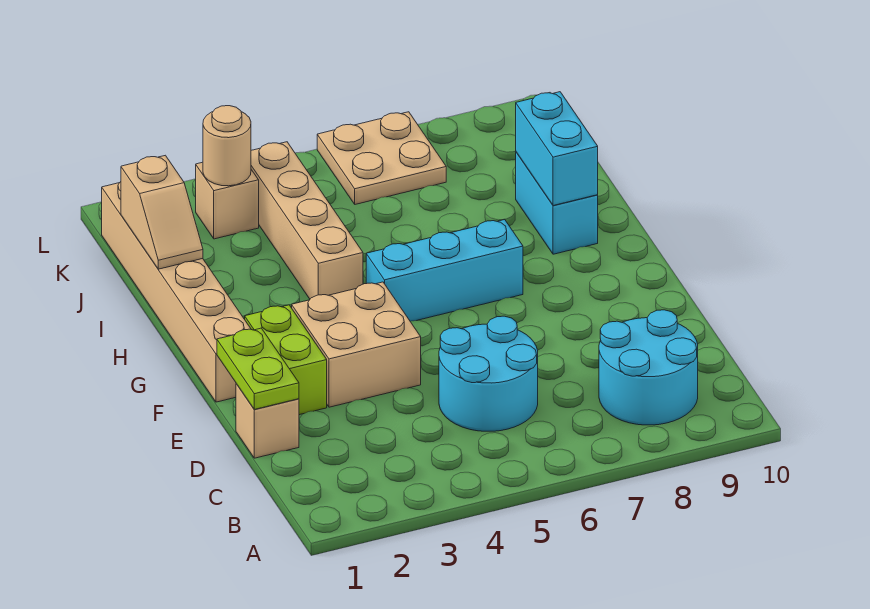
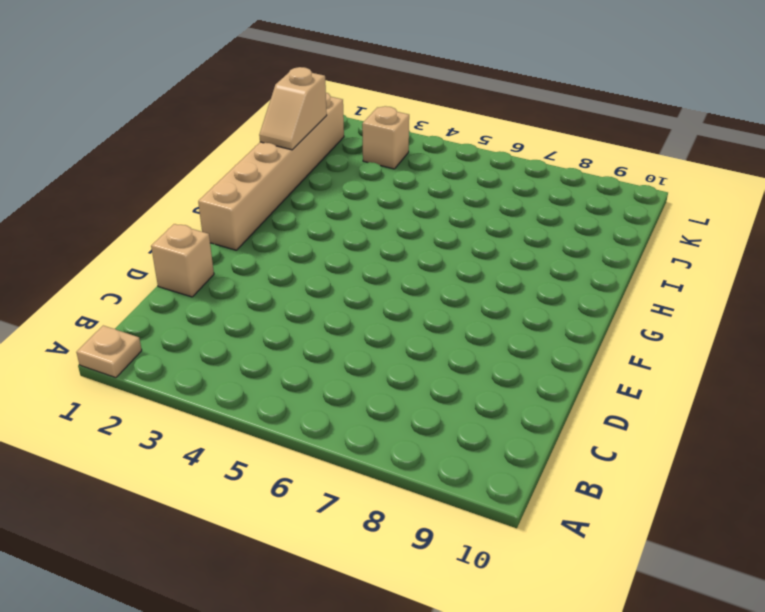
tan plate A1 level 1 -> none
none -> cyan round brick B8:C9 level 1
none -> cyan round brick C5:D6 level 1
none -> lime brick E2:F2 level 1

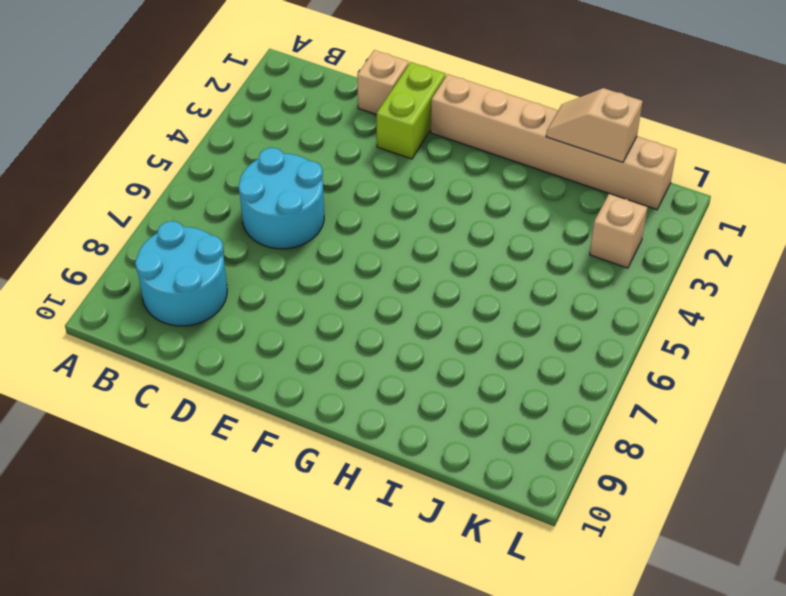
lime brick E1:E2 level 1 -> lime brick E2:F2 level 1
none -> tan brick E3:F4 level 1
none -> cyan brick G5:G7 level 1
none -> tan brick H4:K4 level 1

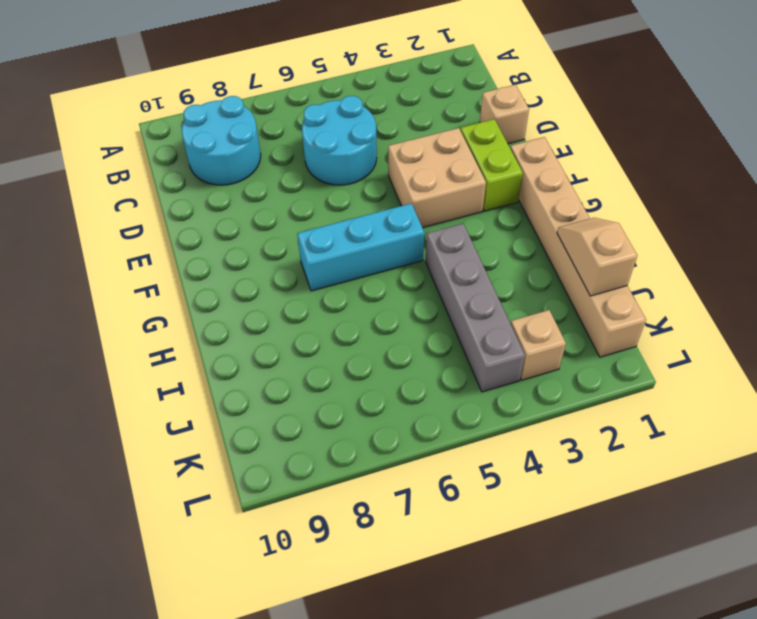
grey brick H4:K4 level 1 -> tan brick H4:K4 level 1
none -> cyan brick H9:I9 level 1
none -> tan plate K6:L7 level 1
none -> lime plate D1:E1 level 2

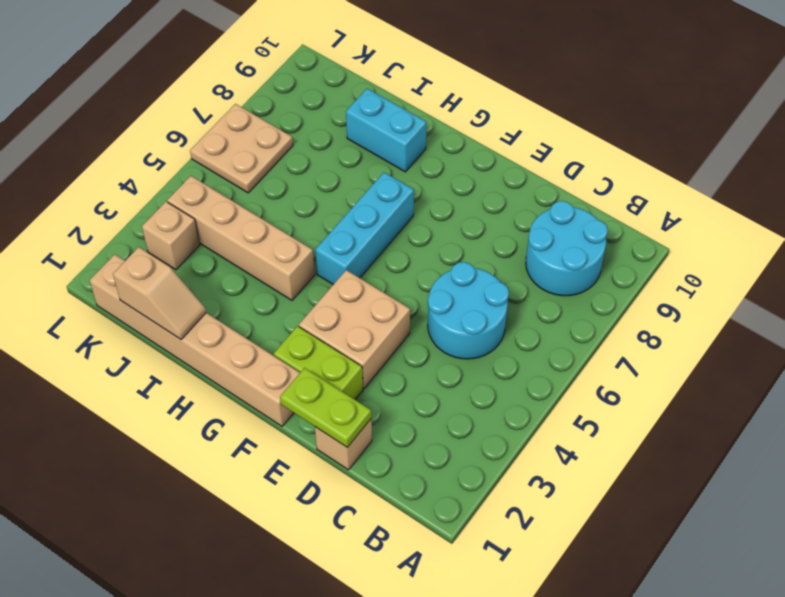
none -> cyan brick H9:I9 level 2
none -> tan round brick K3 level 2

